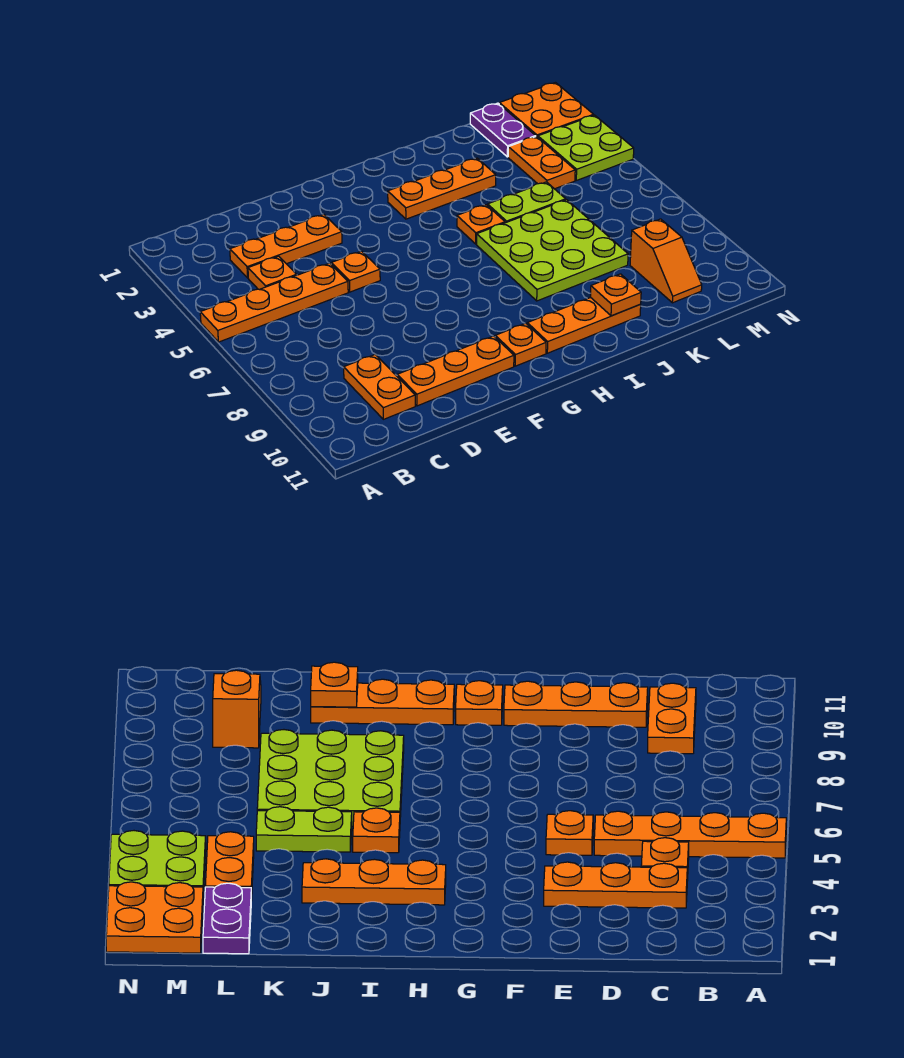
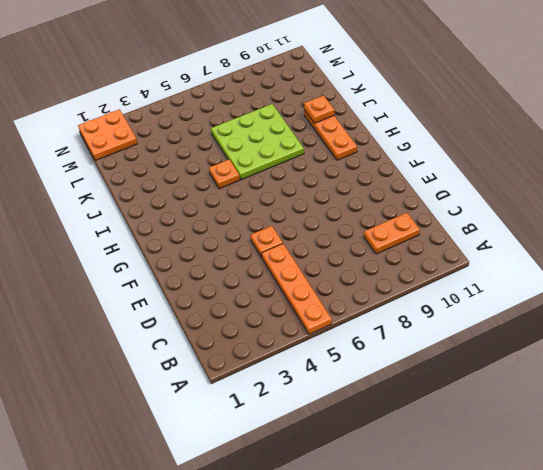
none -> orange plate C3:E3 level 1
none -> orange plate C4 level 1
none -> orange plate D10:F10 level 1

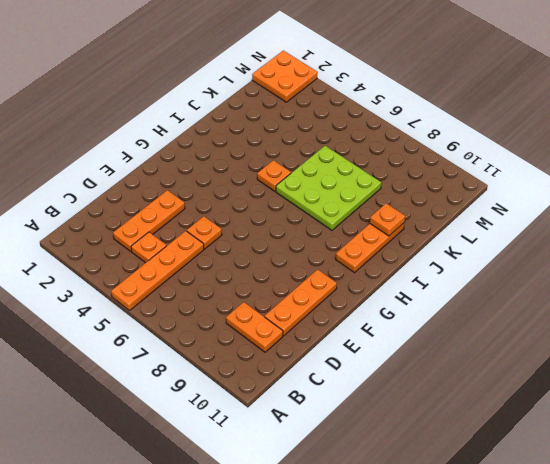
none -> orange plate G10 level 1
none -> orange plate H3:J3 level 1
none -> lime plate J5:K5 level 1

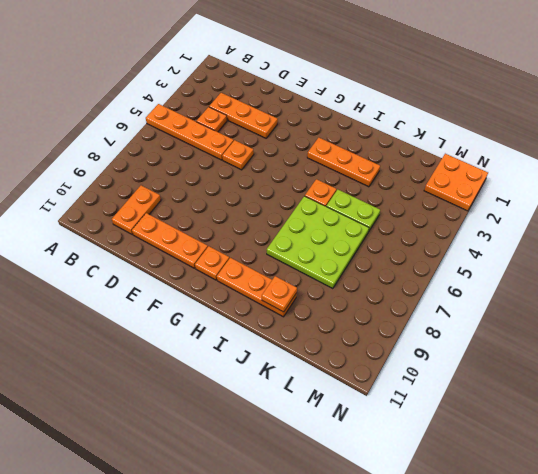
none -> purple plate L1:L2 level 1
none -> orange plate L3:L4 level 1
none -> orange slope L9:L10 level 1 top 9

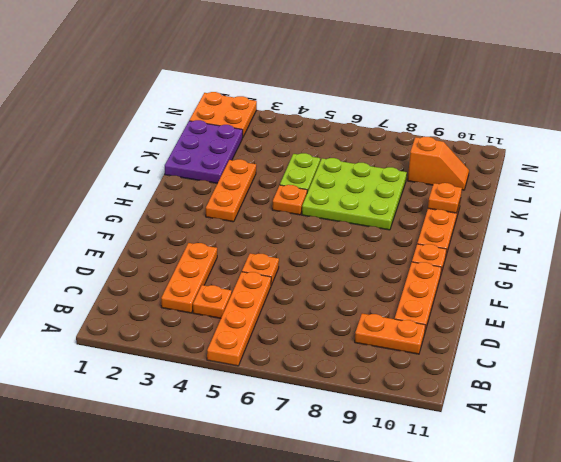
purple plate J1:L2 level 1 -> purple plate L1:L2 level 1
none -> orange plate L3:L4 level 1
none -> lime plate M3:N4 level 1

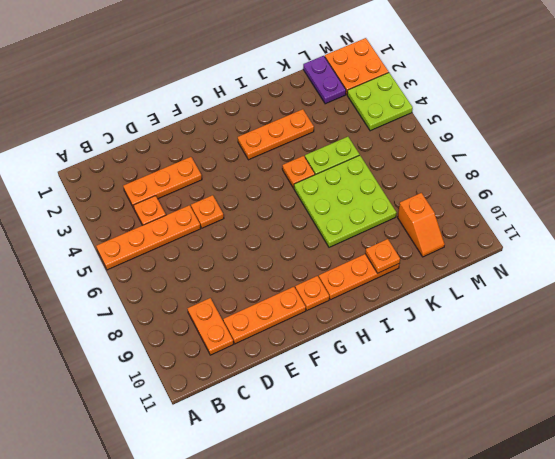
none -> orange plate L3:L4 level 1

